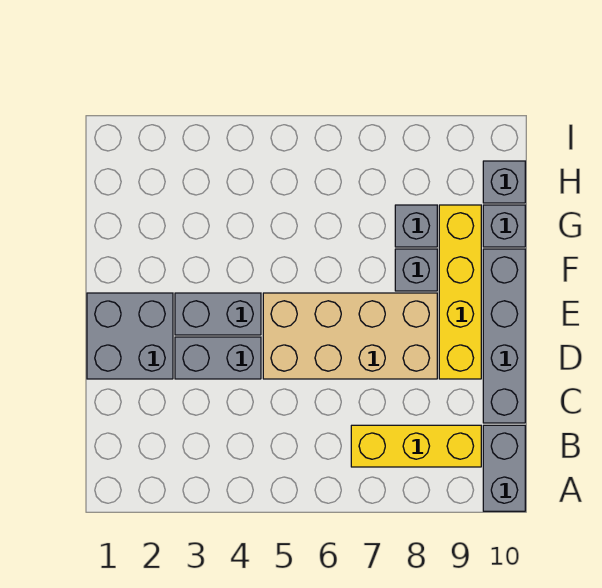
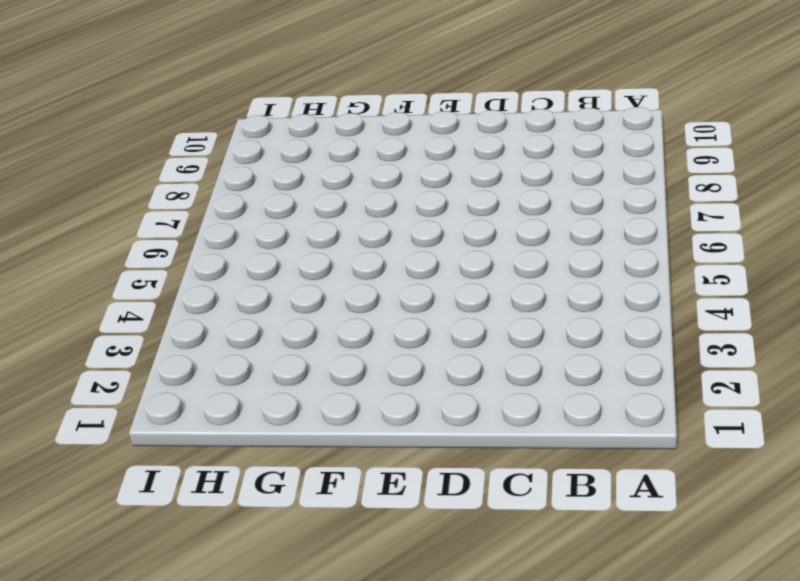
none -> grey brick A10:B10 level 1
none -> yellow brick B7:B9 level 1
none -> grey brick C10:F10 level 1

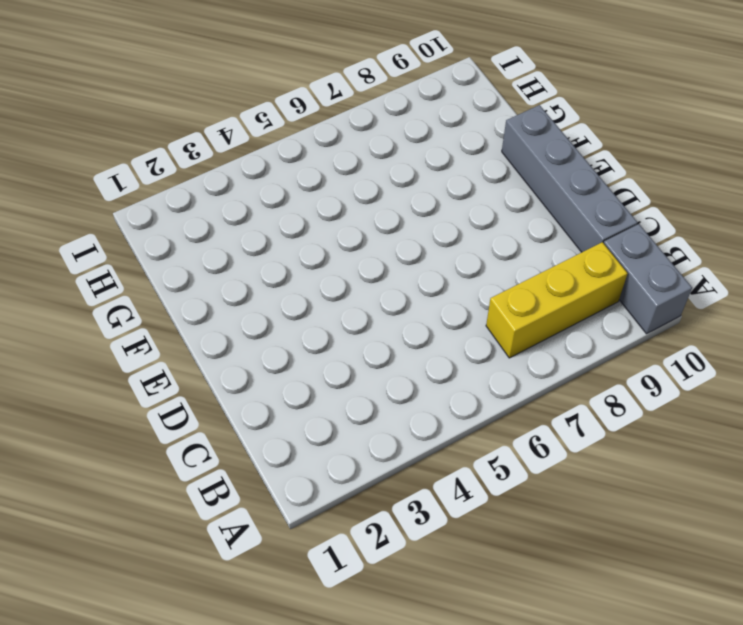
none -> grey brick D1:E2 level 1
none -> grey brick D3:D4 level 1
none -> tan brick D5:E8 level 1

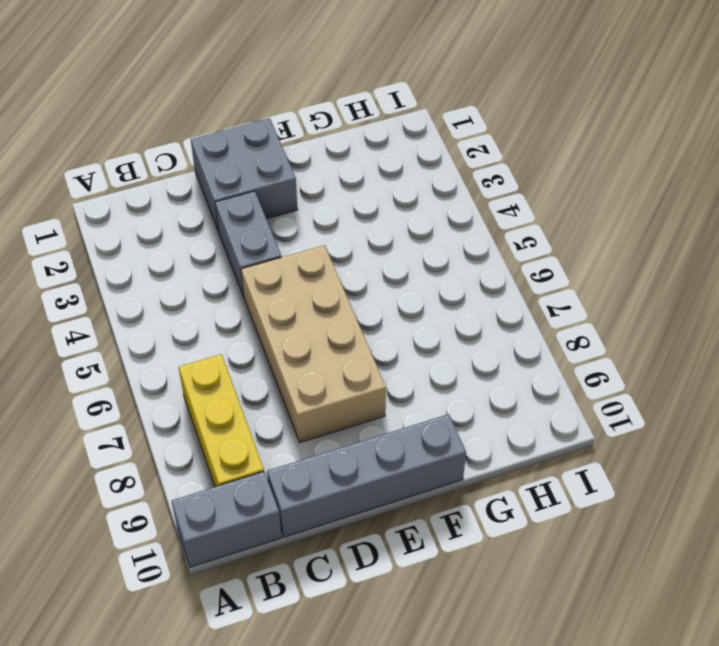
none -> yellow brick D9:G9 level 1
none -> grey brick E3:E4 level 1
none -> grey brick F8 level 1

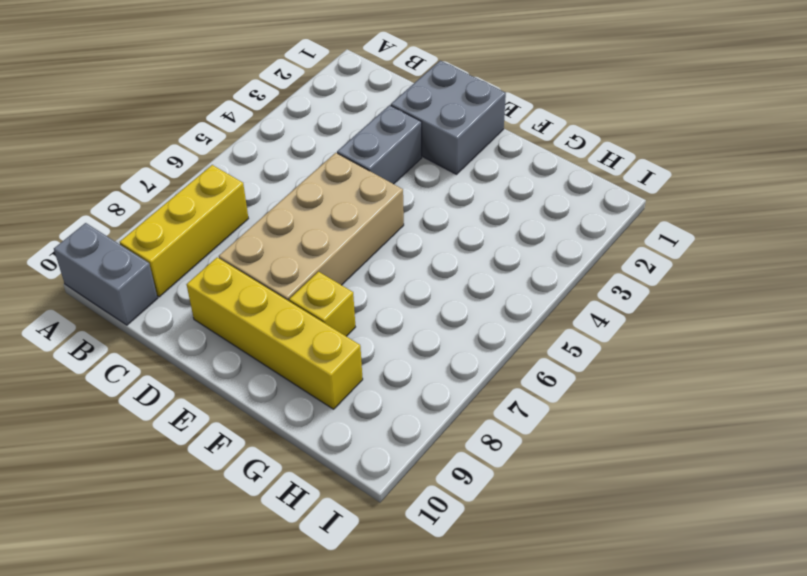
yellow brick F8 level 1 -> grey brick F8 level 1
none -> grey brick C10:F10 level 1
none -> grey brick E3:E4 level 1
none -> grey brick G8 level 1

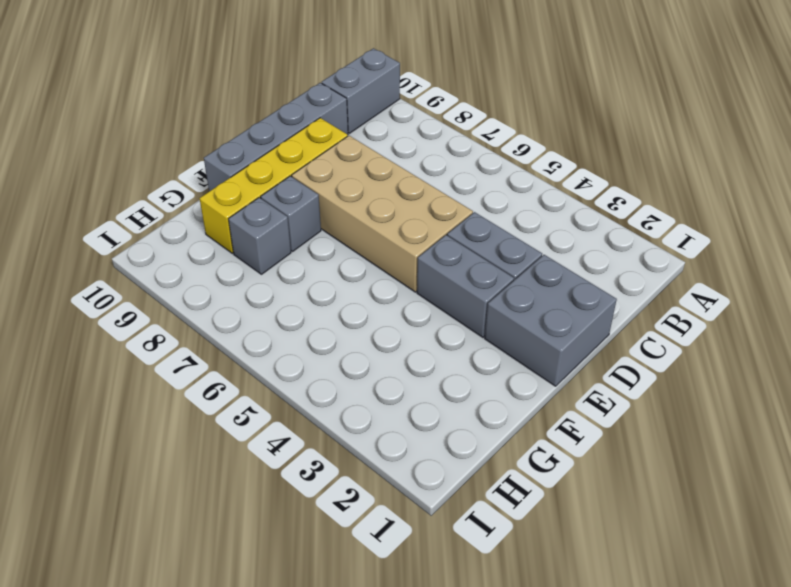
none -> yellow brick B7:B9 level 1
none -> grey brick G10 level 1
none -> grey brick H10 level 1

